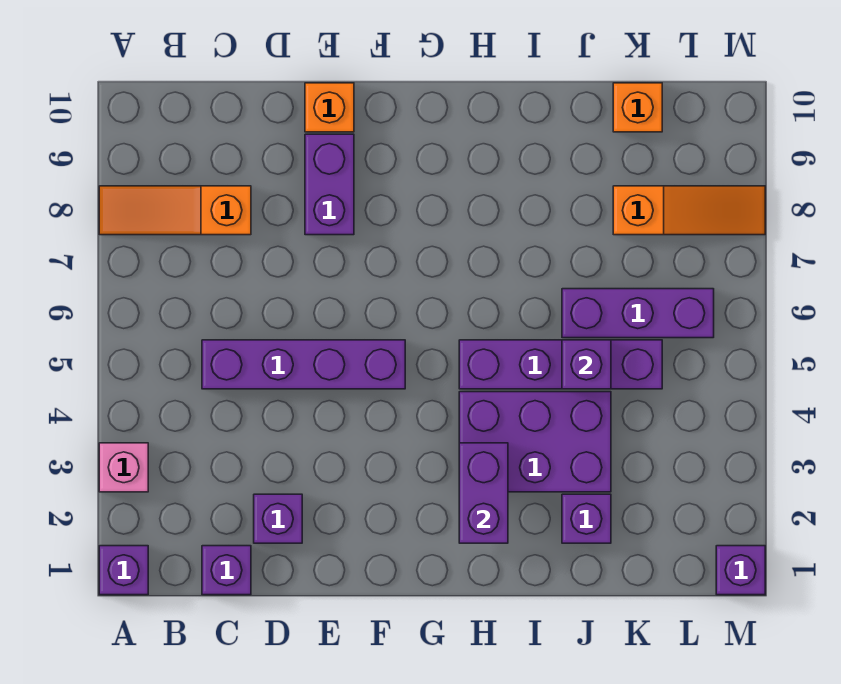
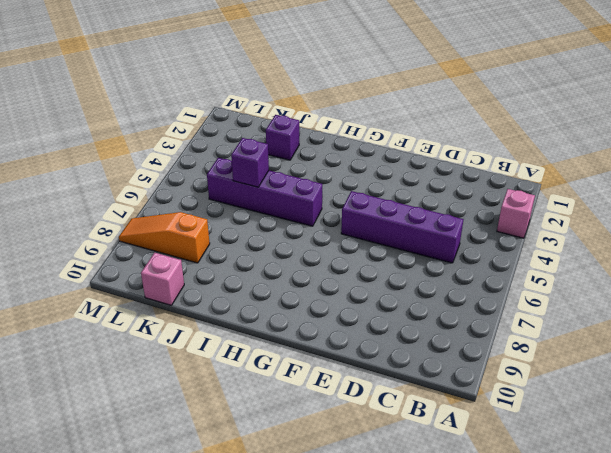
pink brick K10 level 1 -> orange brick K10 level 1
none -> purple brick A1 level 1
none -> orange slope A8:C8 level 1 top C
none -> purple brick C1 level 1

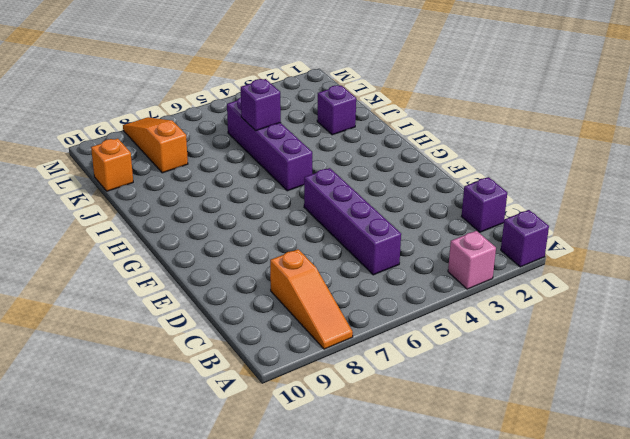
none -> purple brick D2 level 1
none -> purple brick E8:E9 level 1
none -> orange brick E10 level 1

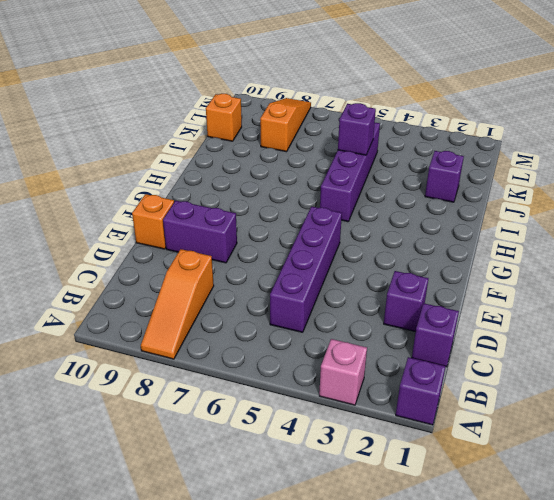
none -> purple brick H3:J4 level 1
none -> purple brick J6:L6 level 1
none -> purple brick M1 level 1

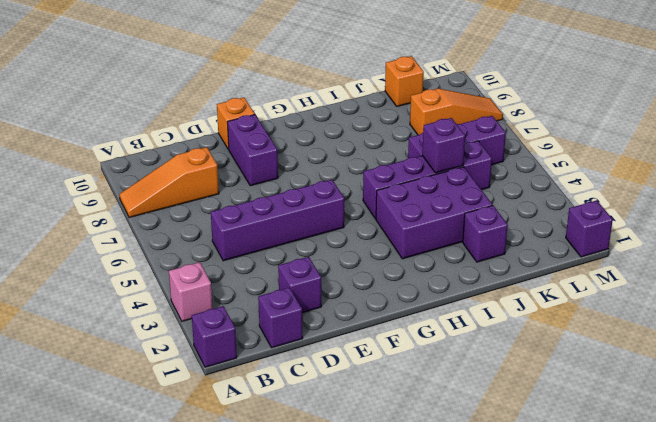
none -> purple brick H2:H3 level 2

